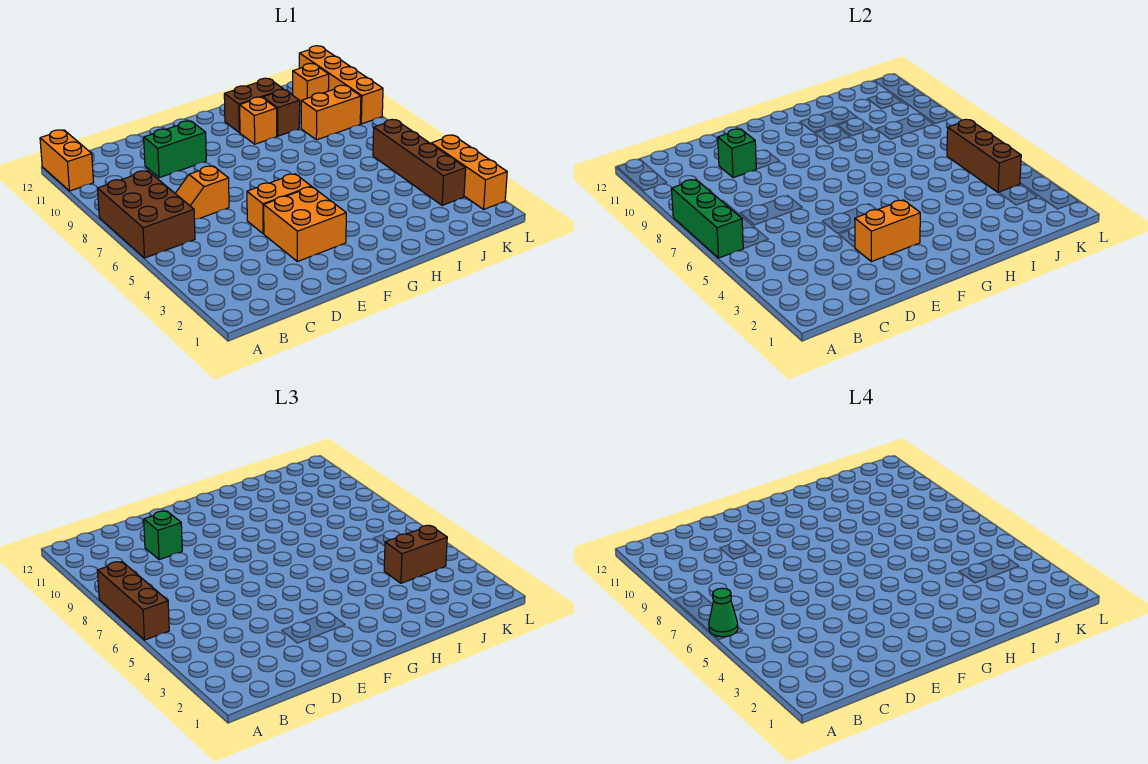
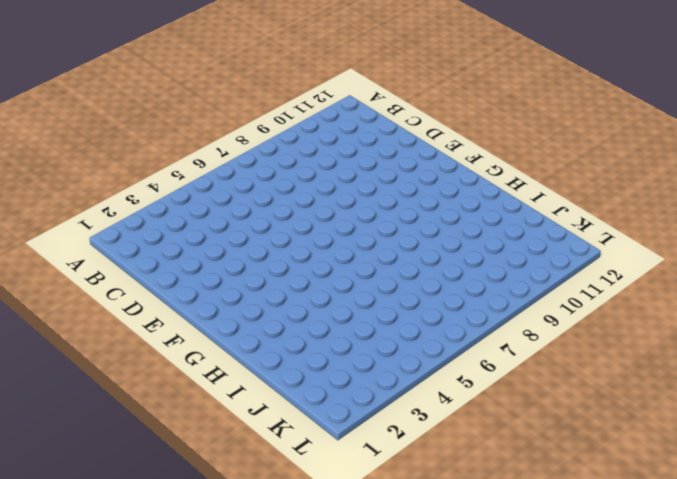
none -> brown brick A6:B8 level 1
none -> orange brick A11:A12 level 1
none -> orange slope C7:D7 level 1 top D

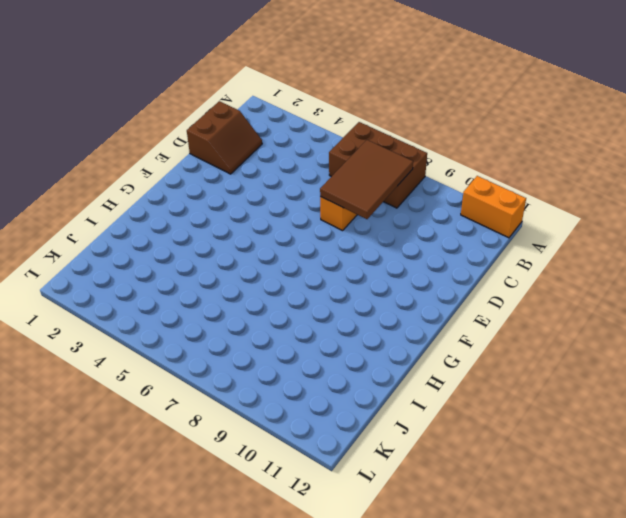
brown tile B7:D8 level 2 -> none
brown slope C1:D2 level 1 top 1 -> none
none -> green brick D10:E10 level 1
none -> orange brick E3:F4 level 1
none -> orange brick E5:F5 level 1

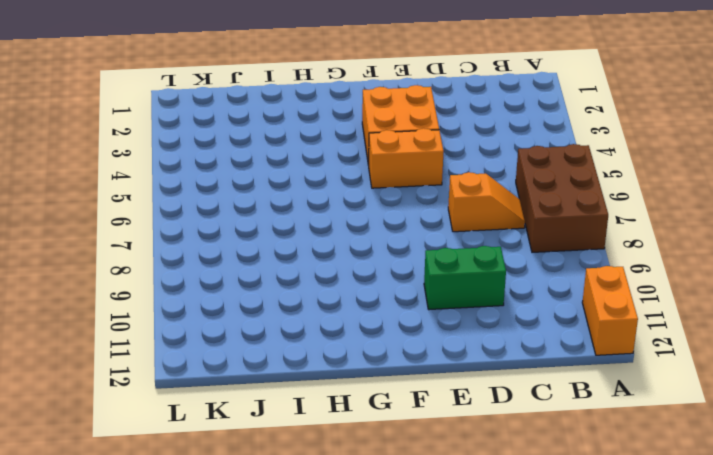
none -> orange brick H10 level 1
none -> brown brick H11:I11 level 1
none -> brown brick I10 level 1

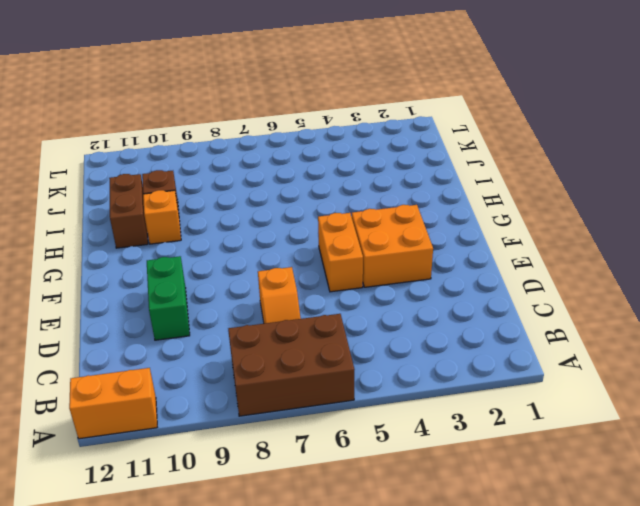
none -> orange brick J9:K9 level 1
none -> brown brick K3:K6 level 1
none -> orange brick K11 level 1

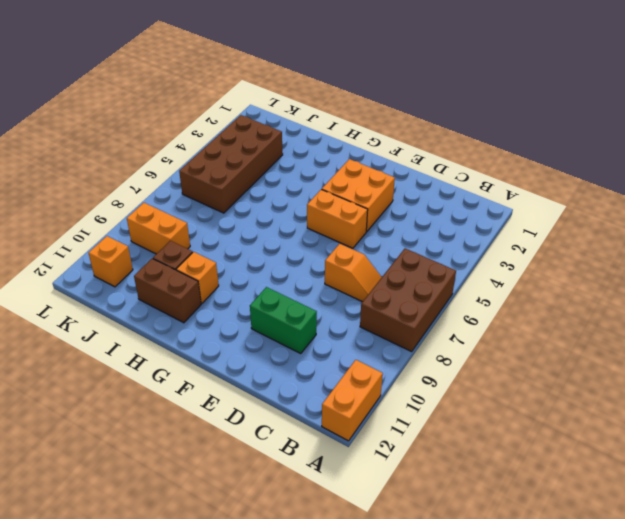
brown brick J3:K6 level 1 -> brown brick K3:K6 level 1
none -> orange brick L2:L4 level 1
none -> orange brick L9:L12 level 1
none -> green brick A6:A8 level 2

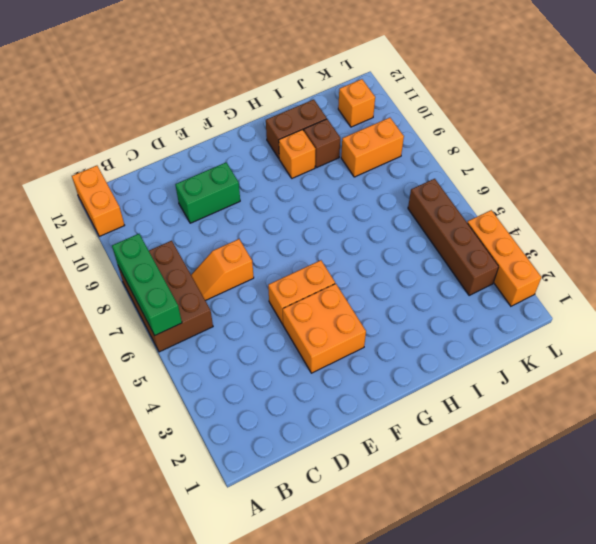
none -> orange brick L9:L12 level 1
none -> green brick D10 level 2
none -> orange brick E3:F3 level 2

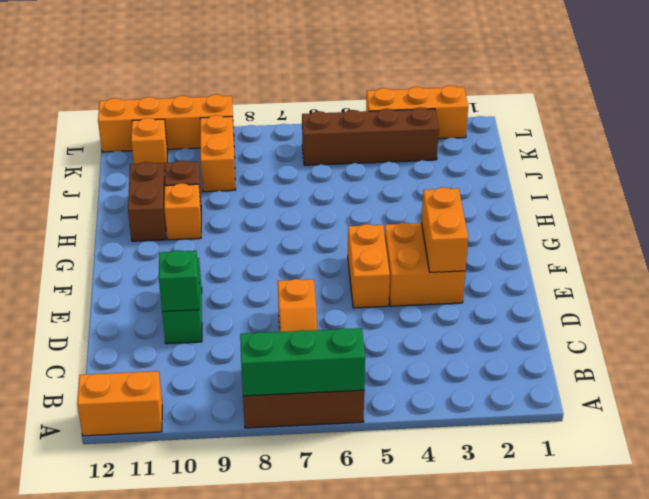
none -> brown brick K4:K6 level 2
none -> brown brick A6:A8 level 3
none -> green brick D10 level 3

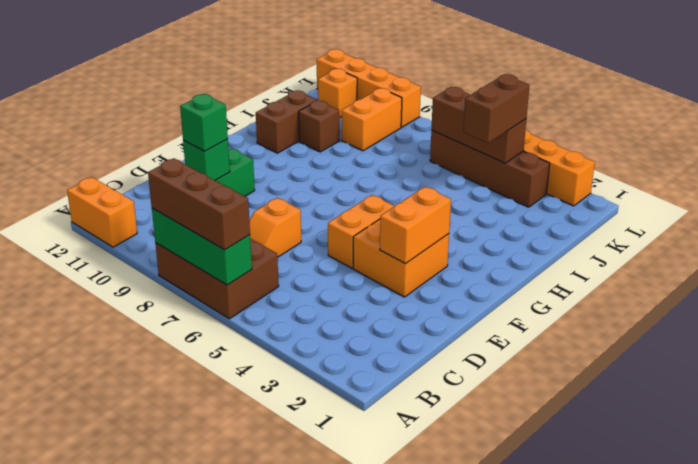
none -> orange brick H10 level 1
none -> green cone A6 level 4

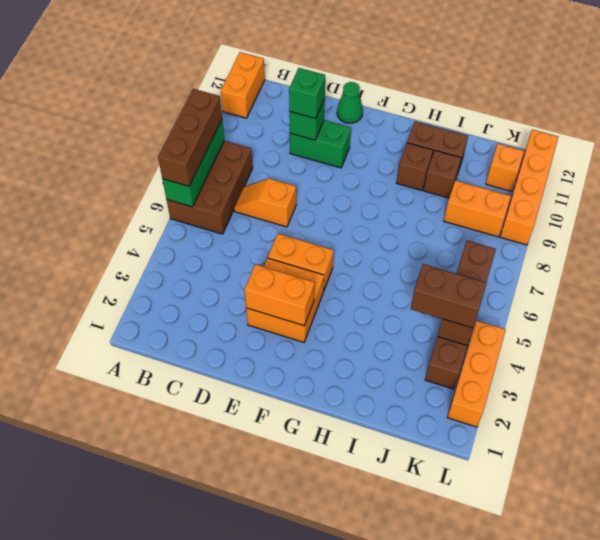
green cone E12 level 1 -> green cone A6 level 4
brown brick H10 level 1 -> orange brick H10 level 1

